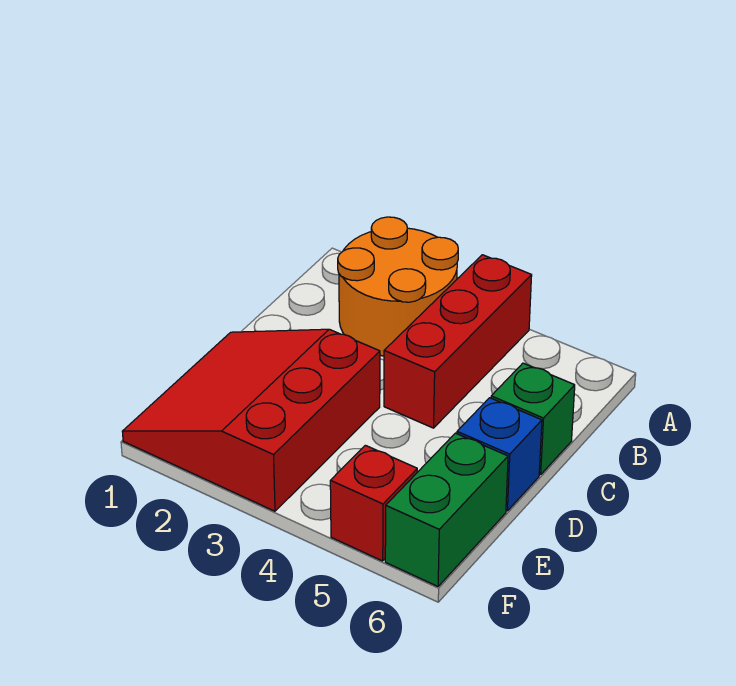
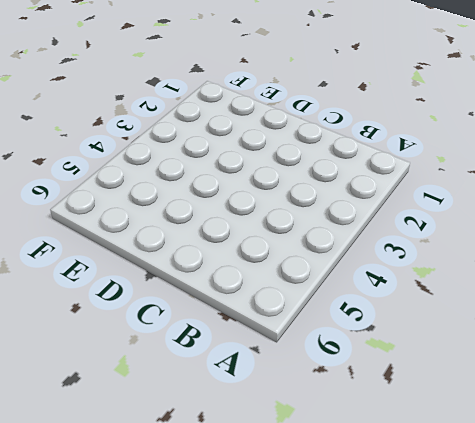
none -> orange round brick A2:B3 level 1
none -> red brick A4:C4 level 1

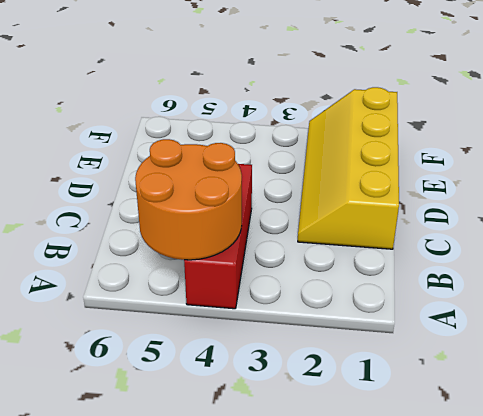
orange round brick A4:B5 level 2 -> orange round brick A2:B3 level 1
yellow slope C1:F2 level 1 top 1 -> red slope D1:F3 level 1 top 3
none -> green brick C6 level 1
none -> blue brick D6 level 1

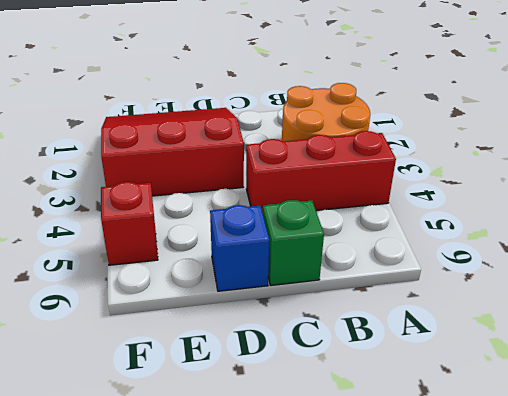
none -> green brick E6:F6 level 1

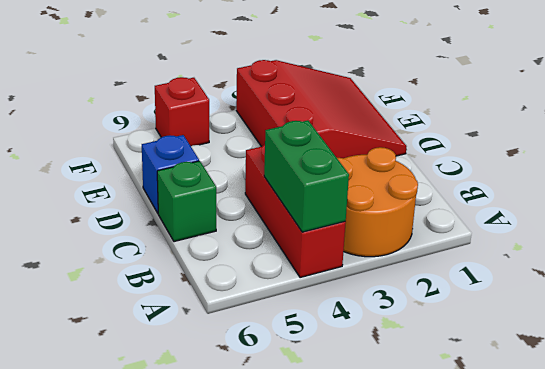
green brick A4:B4 level 2 -> green brick E6:F6 level 1

